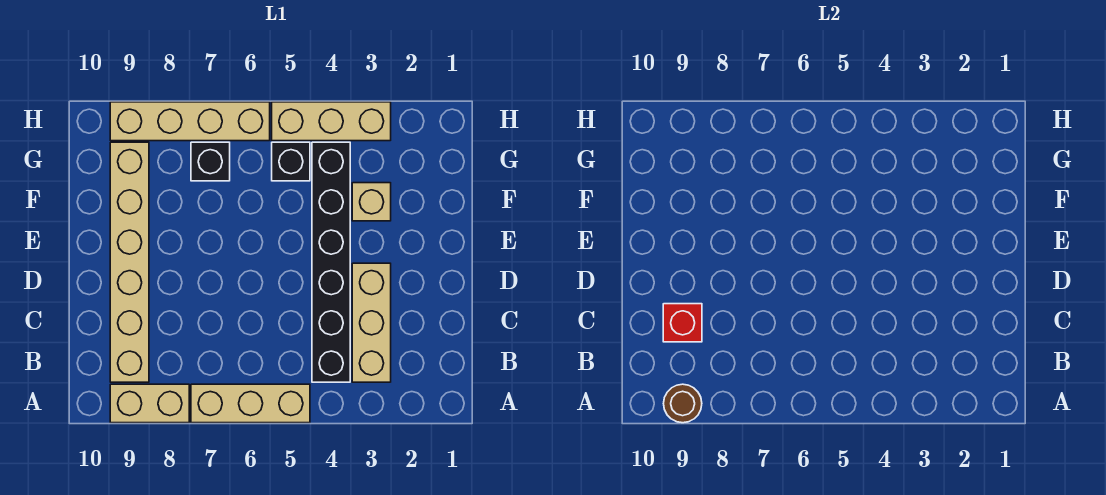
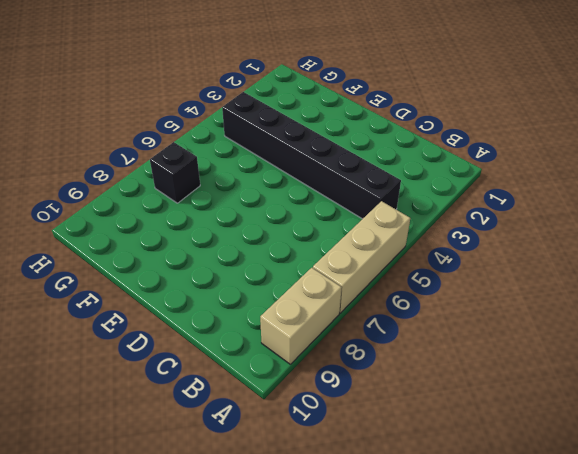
none -> tan brick B3:D3 level 1
none -> tan brick B9:G9 level 1
none -> tan brick F3 level 1

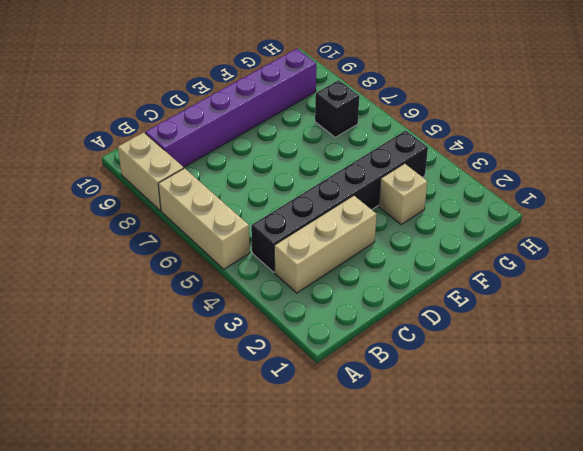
purple brick B9:G9 level 1 -> tan brick B9:G9 level 1
none -> black brick G5 level 1
none -> tan brick H3:H5 level 1
none -> tan brick H6:H9 level 1

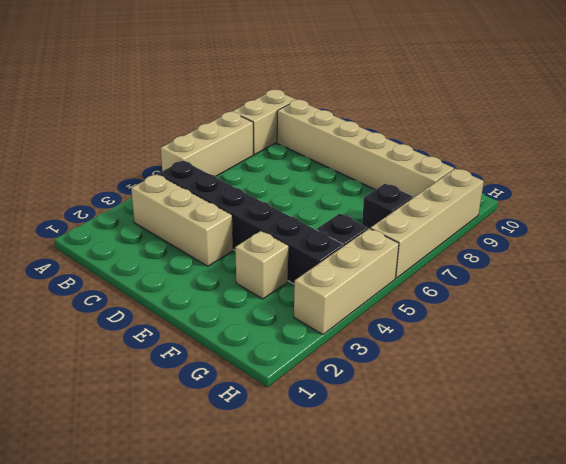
none -> brown round brick A9 level 2
none -> red brick C9 level 2

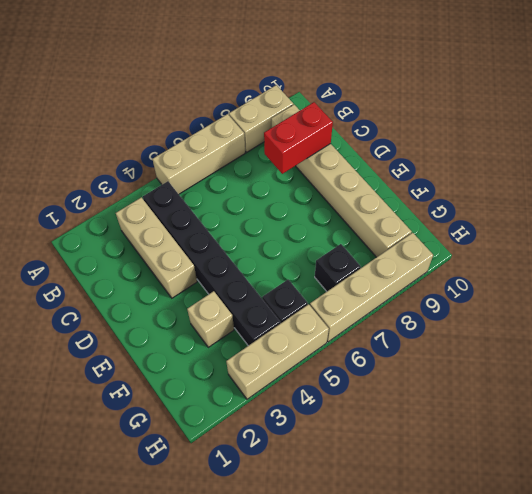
red brick C8:C9 level 2 -> red brick C9 level 2
none -> brown round brick A9 level 2

